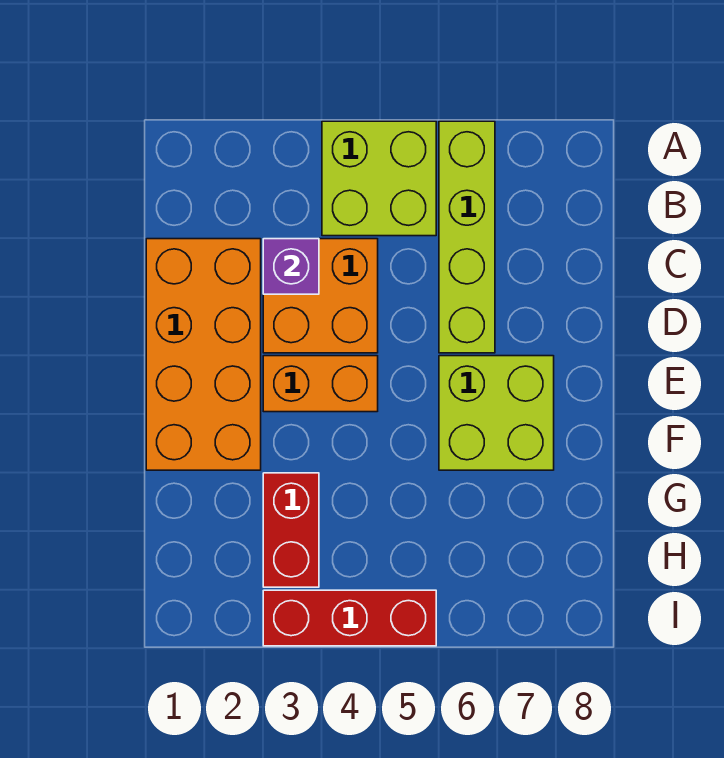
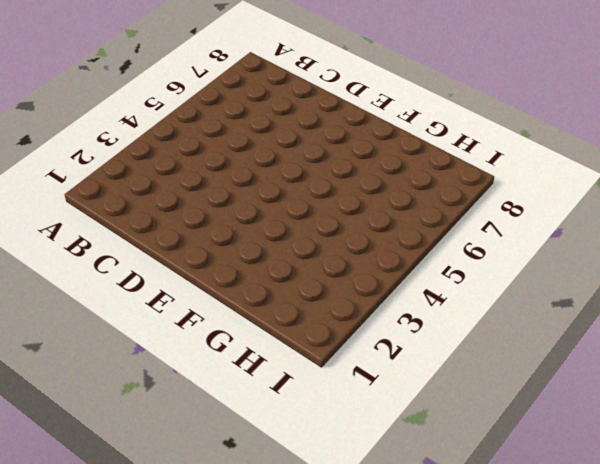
none -> lime brick A4:B5 level 1
none -> lime brick A6:D6 level 1

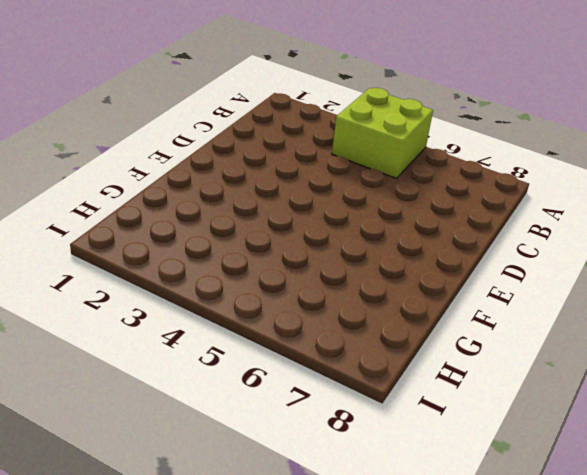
none -> lime brick A6:D6 level 1
none -> orange brick C1:F2 level 1

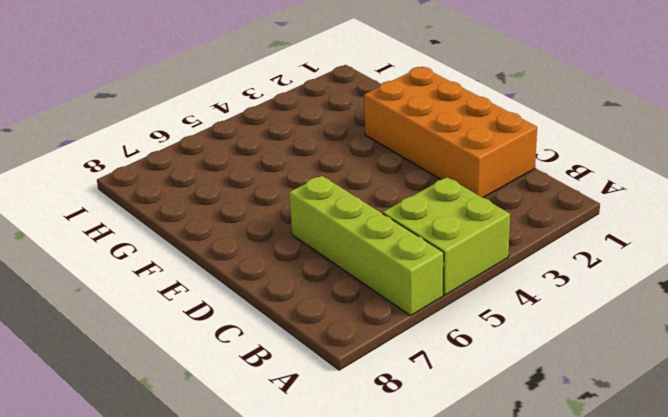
none -> orange brick C3:D4 level 1
none -> orange brick E3:E4 level 1

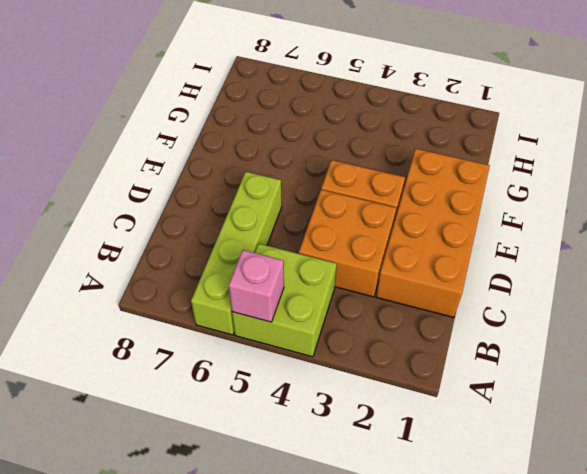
pink brick A5 level 2 -> none
none -> lime brick E6:F7 level 1
none -> red brick G3:H3 level 1

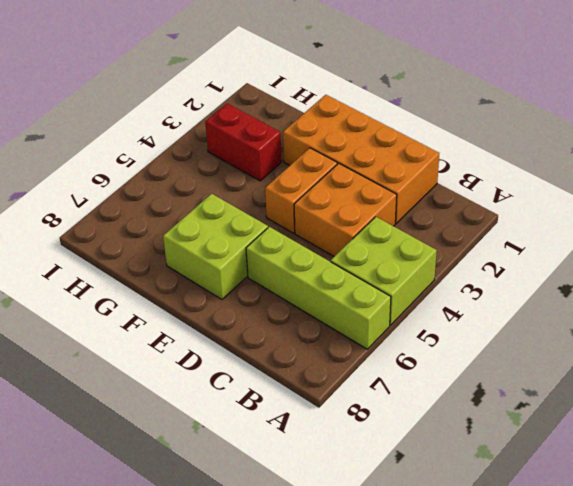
none -> red brick I3:I5 level 1
none -> purple brick C3 level 2

